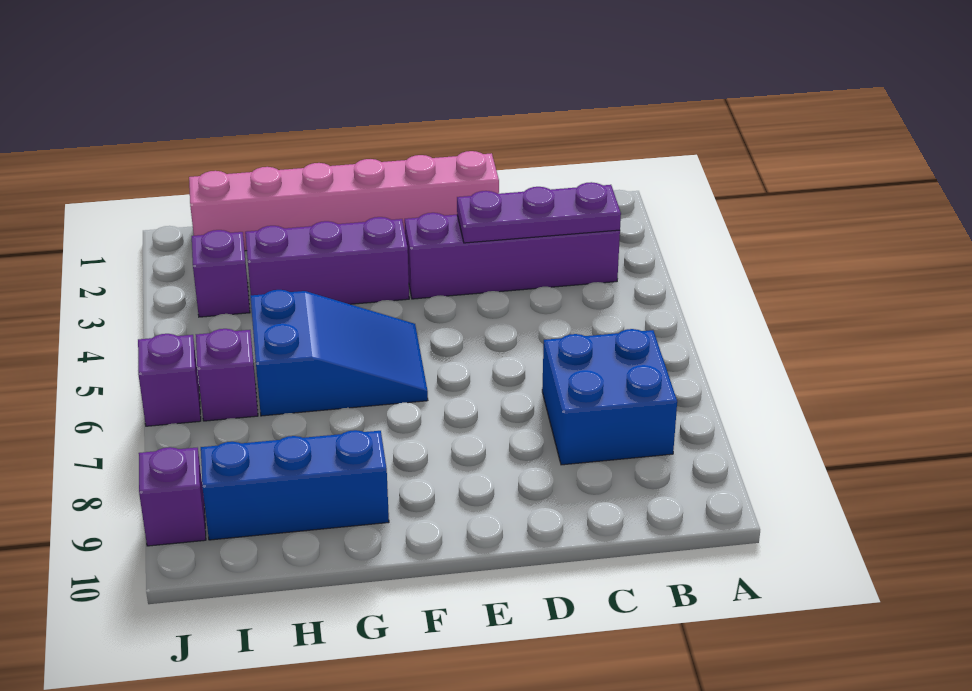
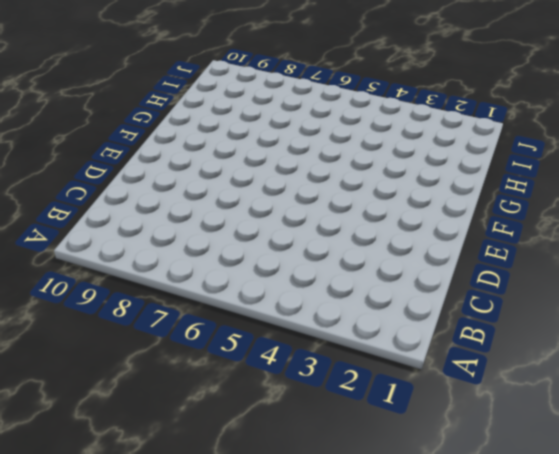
none -> purple brick B3:E3 level 1
none -> blue brick B7:C8 level 1

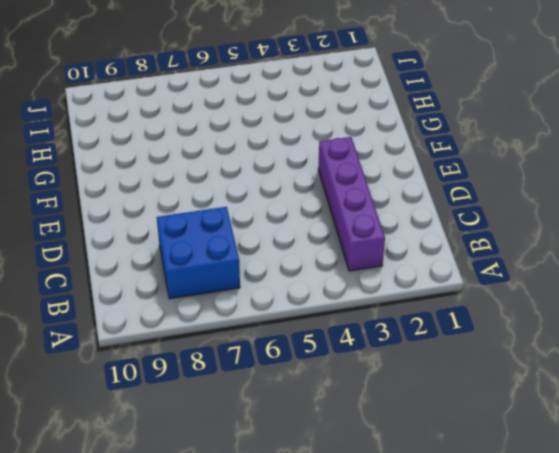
none -> pink brick D1:I1 level 1
none -> purple brick F3:H3 level 1

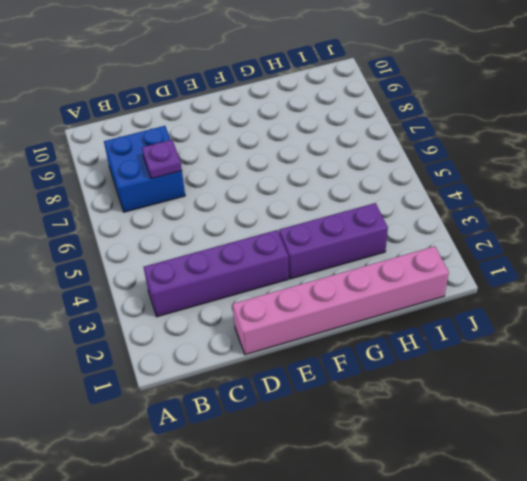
purple plate C7 level 2 -> none
none -> blue slope F5:H6 level 1 top H
none -> blue brick G9:I9 level 1

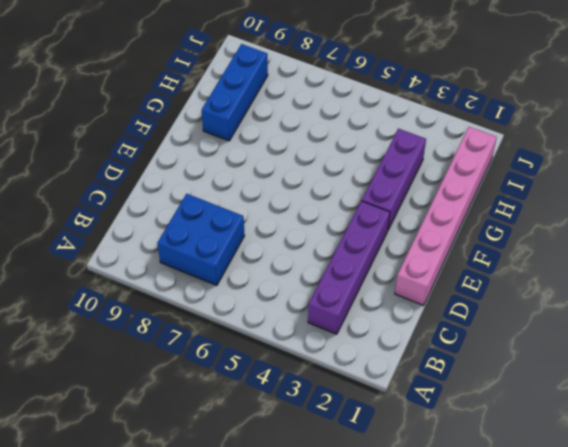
none -> blue slope F5:H6 level 1 top H
none -> purple brick I3 level 1

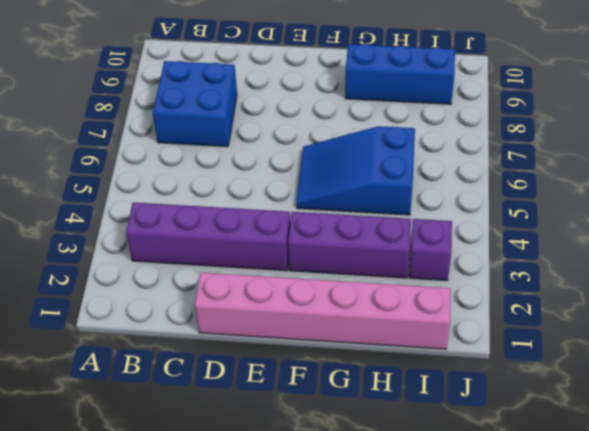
none -> purple brick I6 level 1
none -> purple brick J6 level 1

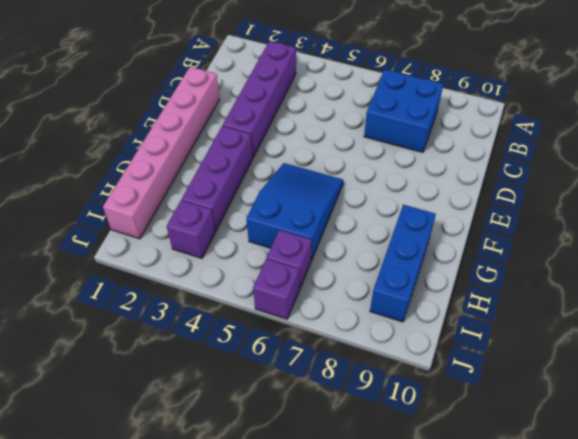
none -> purple brick J9 level 1
none -> purple plate B3:D3 level 2

